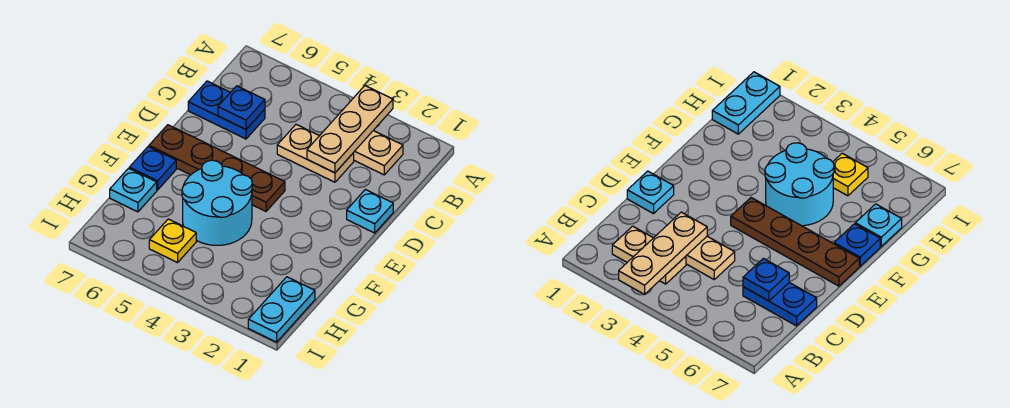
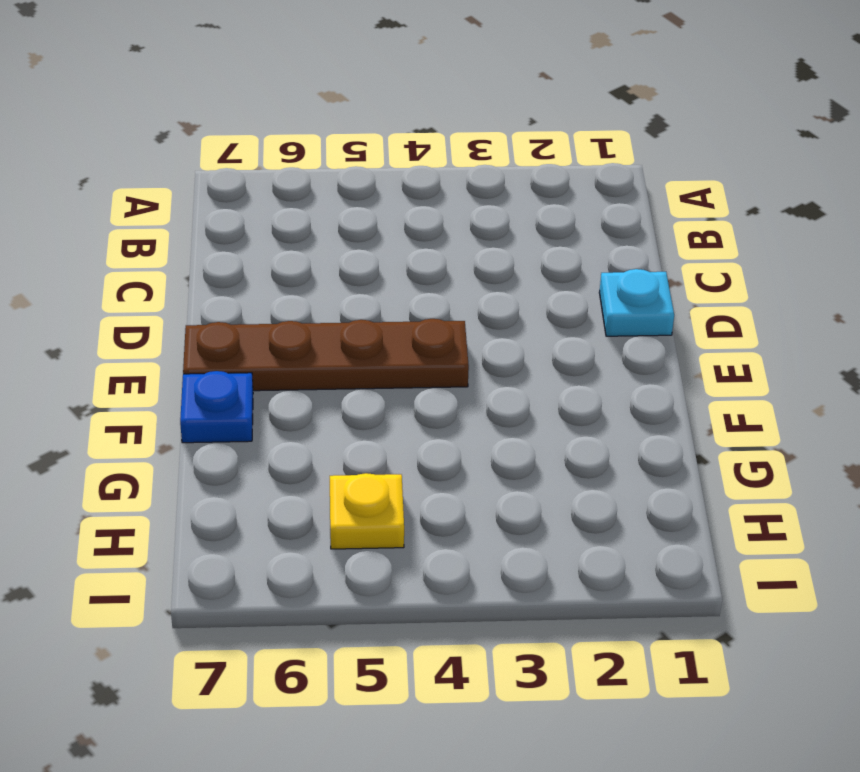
none -> tan plate B2:B3 level 1
none -> tan plate C3:C4 level 1
none -> blue plate C6:C7 level 1

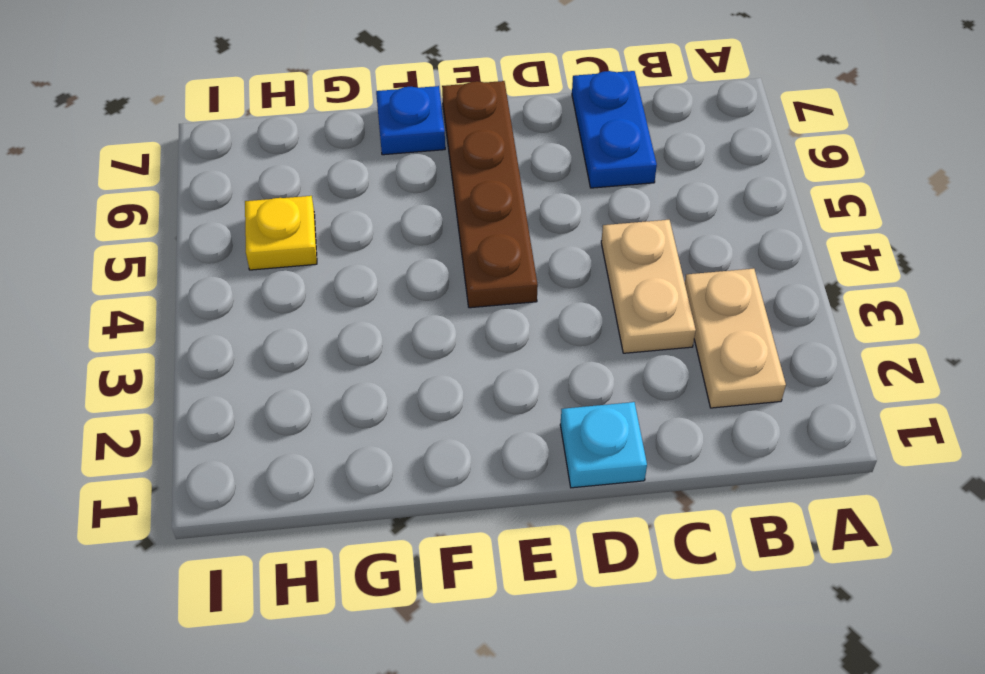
none -> cyan round brick F4:G5 level 1
none -> cyan plate G7 level 1
none -> cyan plate H1:I1 level 1

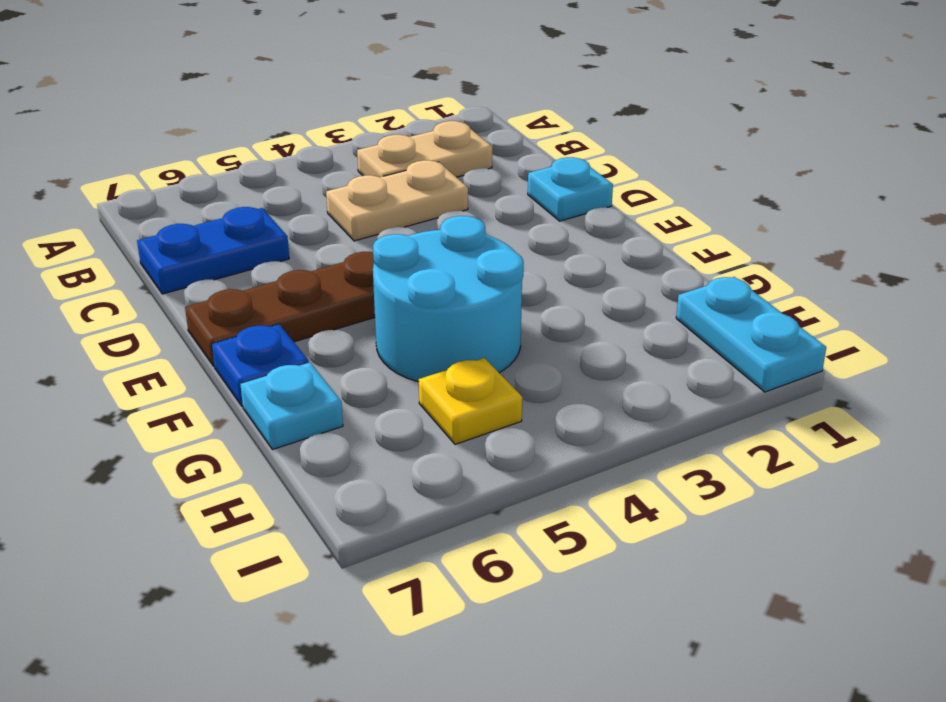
none -> tan plate A3:C3 level 2
none -> blue plate C6 level 2

